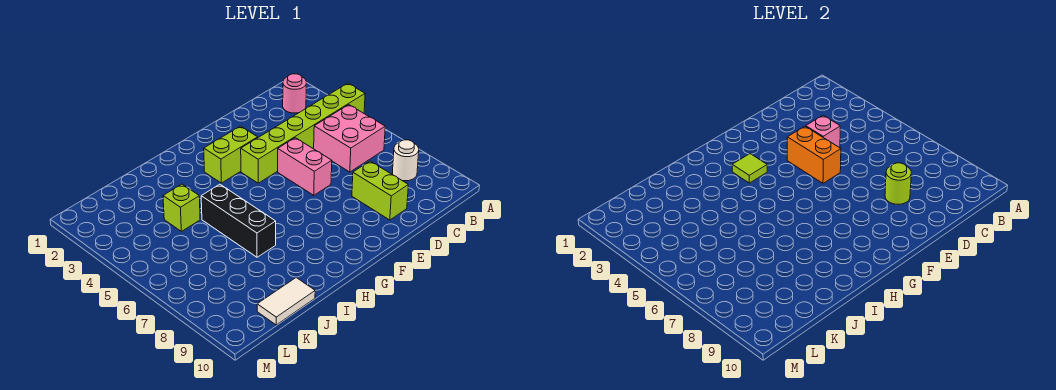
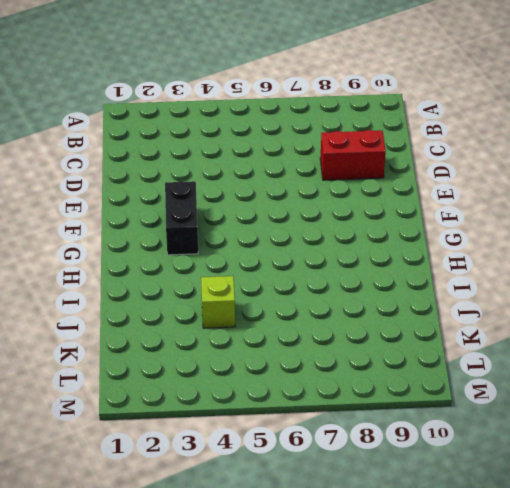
red brick D8:D9 level 1 -> lime brick D8:D9 level 1
black brick F3:G3 level 1 -> lime brick F3:G3 level 1
none -> lime brick A4:F4 level 1
none -> pink round brick B2 level 1
none -> pink brick B5:C6 level 1

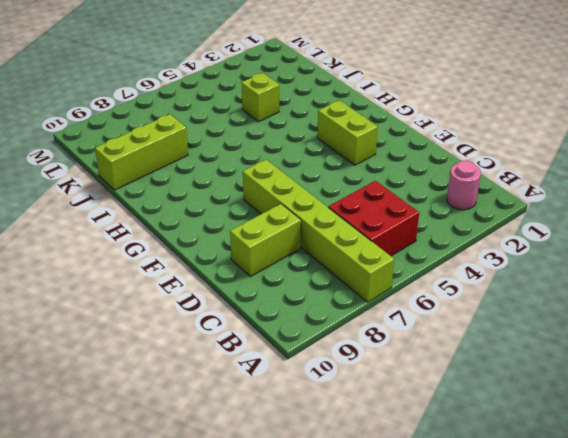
lime brick A7:F7 level 1 -> lime brick A4:F4 level 1
red brick B5:C6 level 1 -> pink brick B5:C6 level 1
lime brick J8:J10 level 1 -> white tile J10:K10 level 1
none -> white round brick B8 level 1
none -> pink brick E5:E6 level 1
none -> black brick I5:I7 level 1

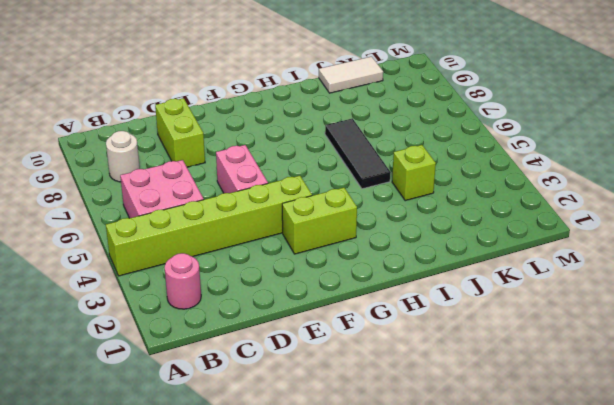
black tile I5:I7 level 1 -> black brick I5:I7 level 1
none -> pink brick D4 level 2
none -> lime round brick D8 level 2
none -> orange brick E4:E5 level 2

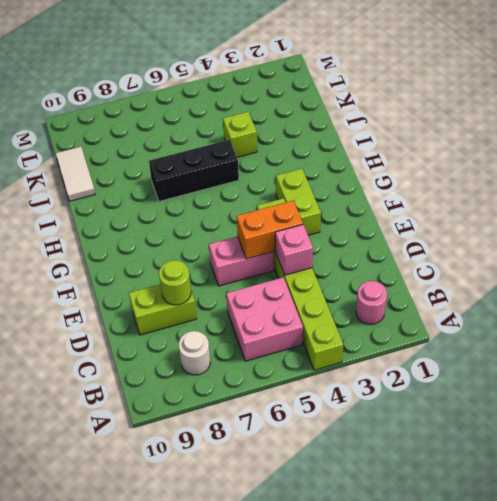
none -> lime tile G3 level 2

